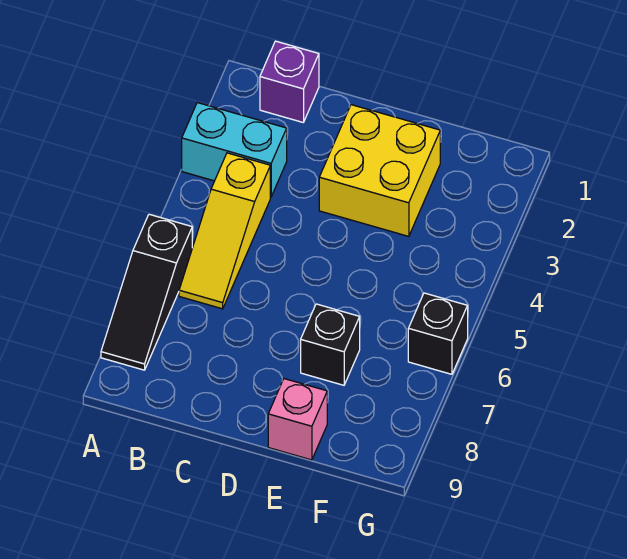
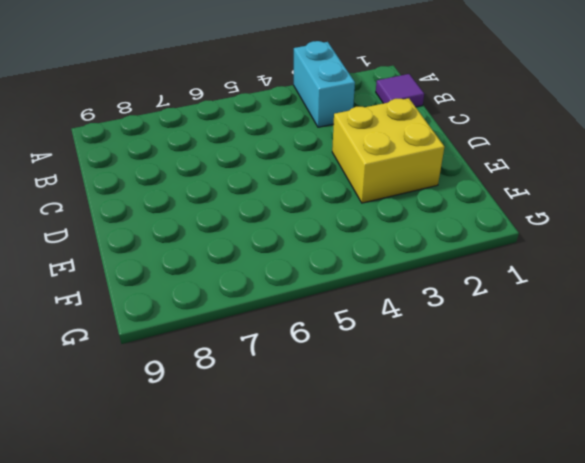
purple tile B1 level 1 -> purple brick B1 level 1
none -> black slope A6:A8 level 1 top 6
none -> yellow slope B4:B6 level 1 top 4

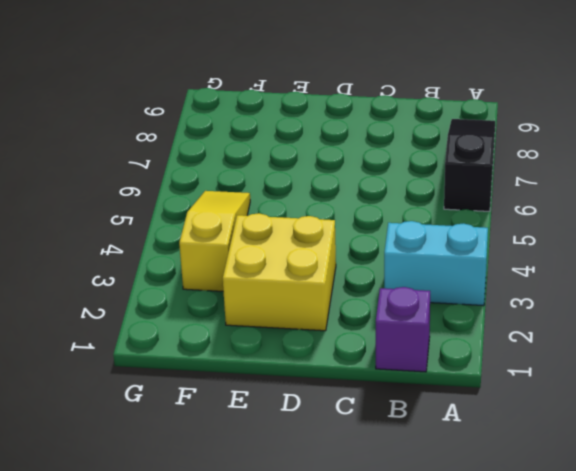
yellow slope F3:F5 level 1 top 3 -> yellow slope B4:B6 level 1 top 4
none -> black brick E7 level 1
none -> pink brick E9 level 1

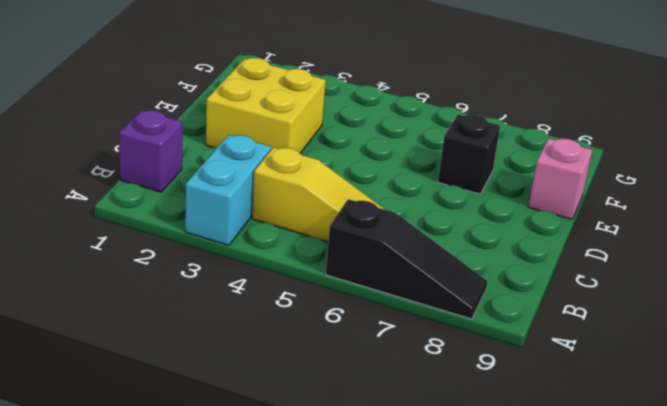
none -> black brick G6 level 1

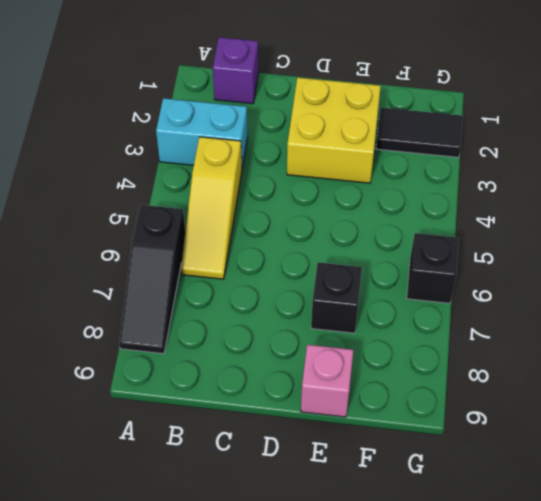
black tile F2:G2 level 1 -> none

